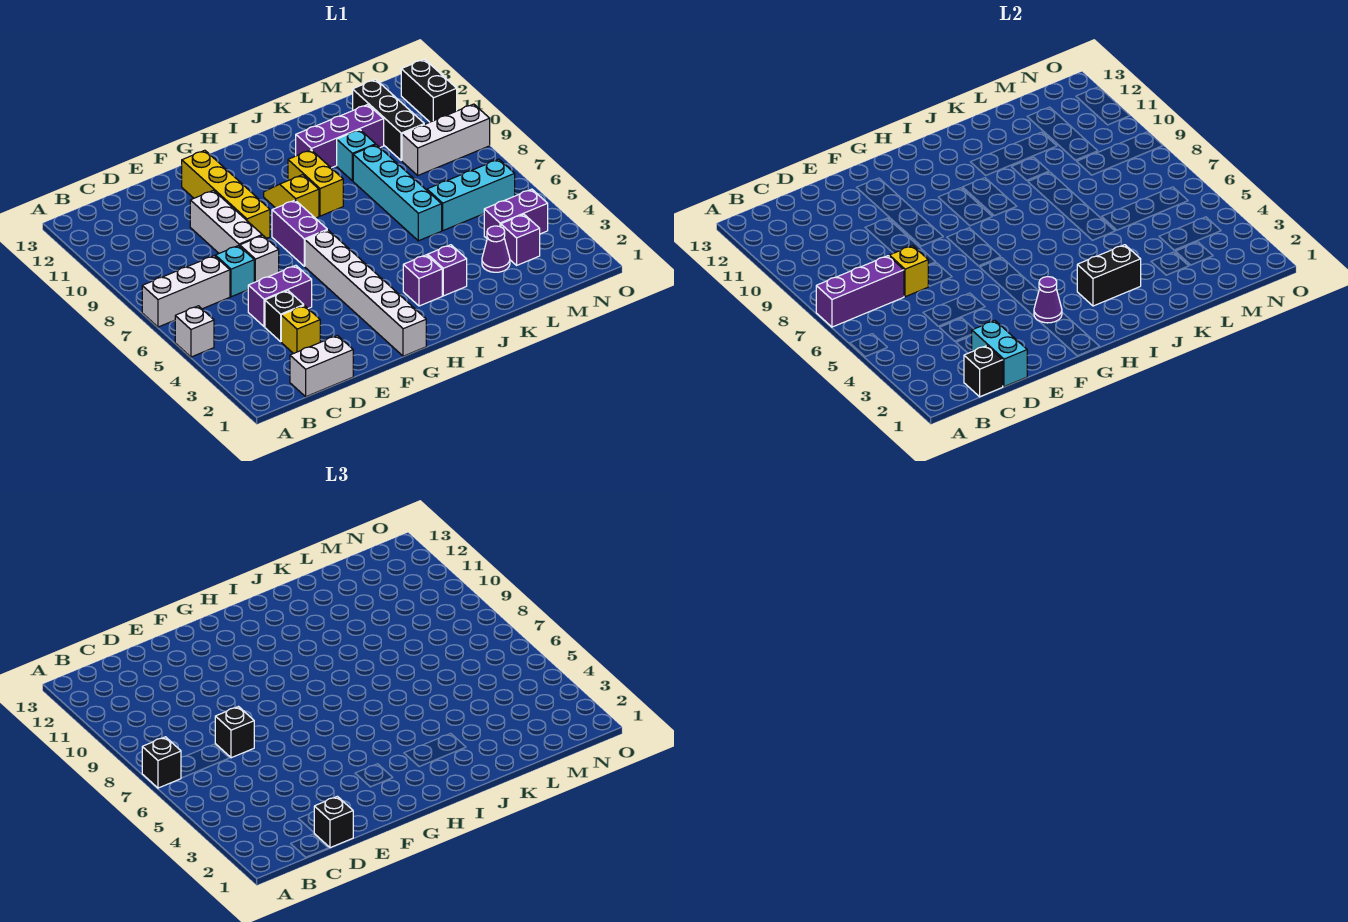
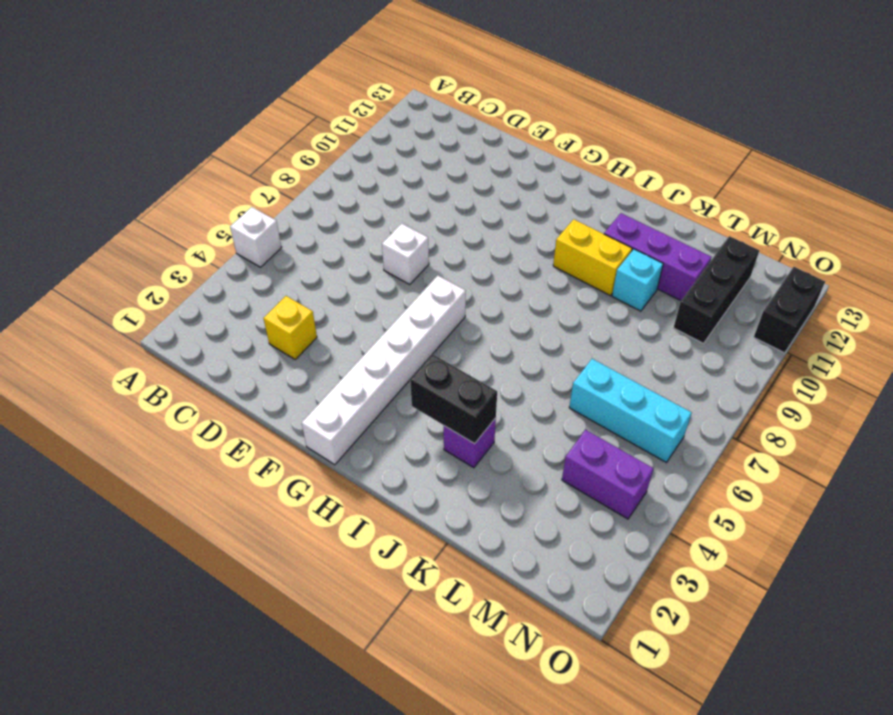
yellow brick I10:J10 level 1 -> yellow brick I9:I10 level 1
none -> white brick A7:C7 level 1
none -> white brick C1:D1 level 1
none -> black brick D4 level 1
none -> purple brick D5:E5 level 1

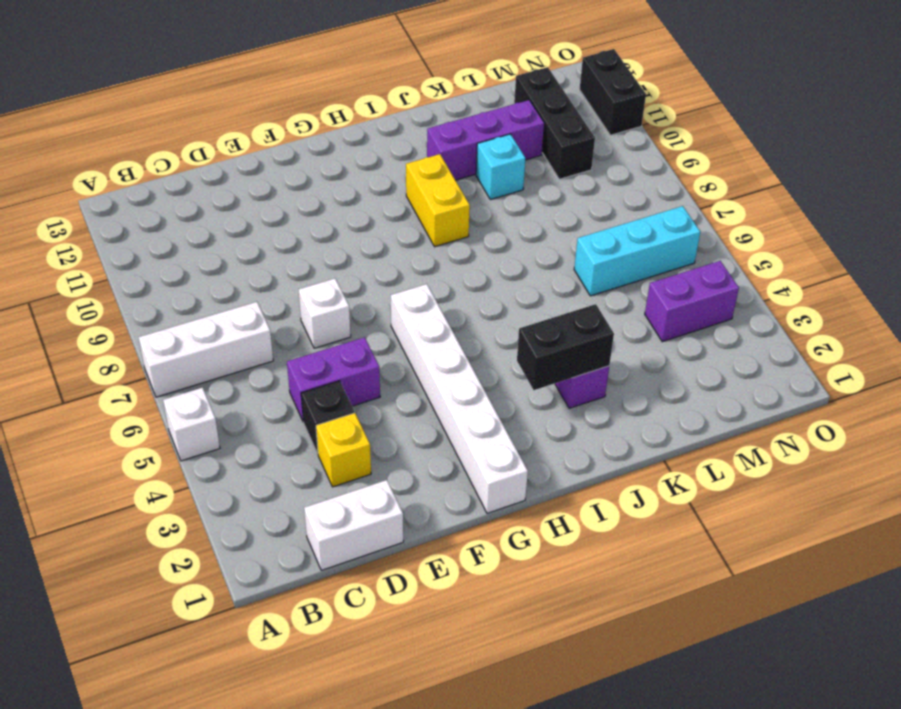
none -> cyan brick D7 level 1
none -> white brick E8:E10 level 1
none -> yellow brick F9:F12 level 1
none -> purple brick G7:G8 level 1

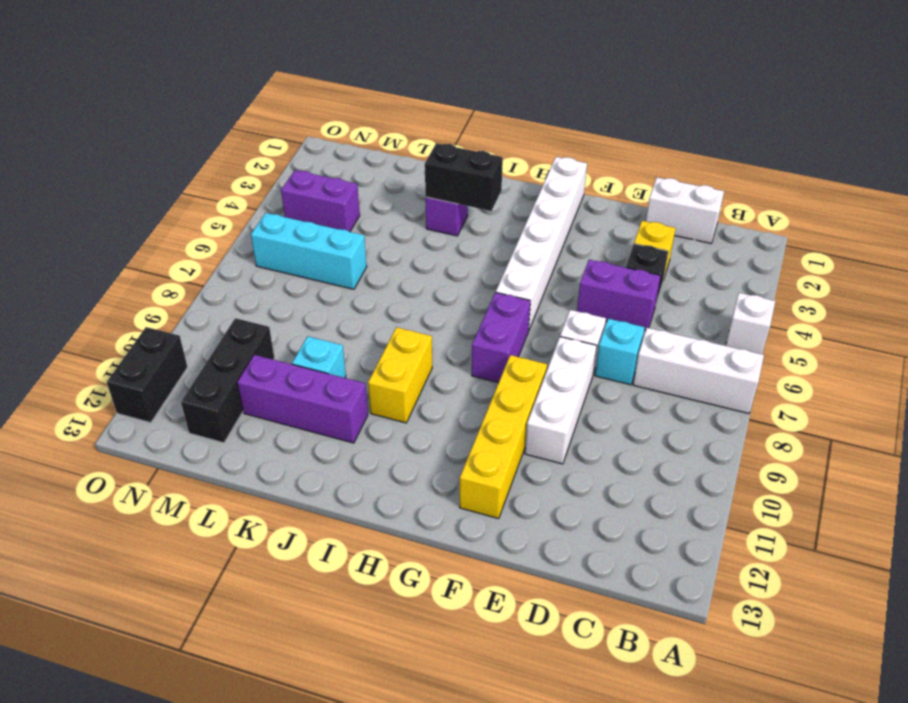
none -> yellow slope H9:H10 level 1 top 9
none -> purple brick I3 level 1
none -> cyan brick K6:K9 level 1
none -> purple cone L3 level 1

